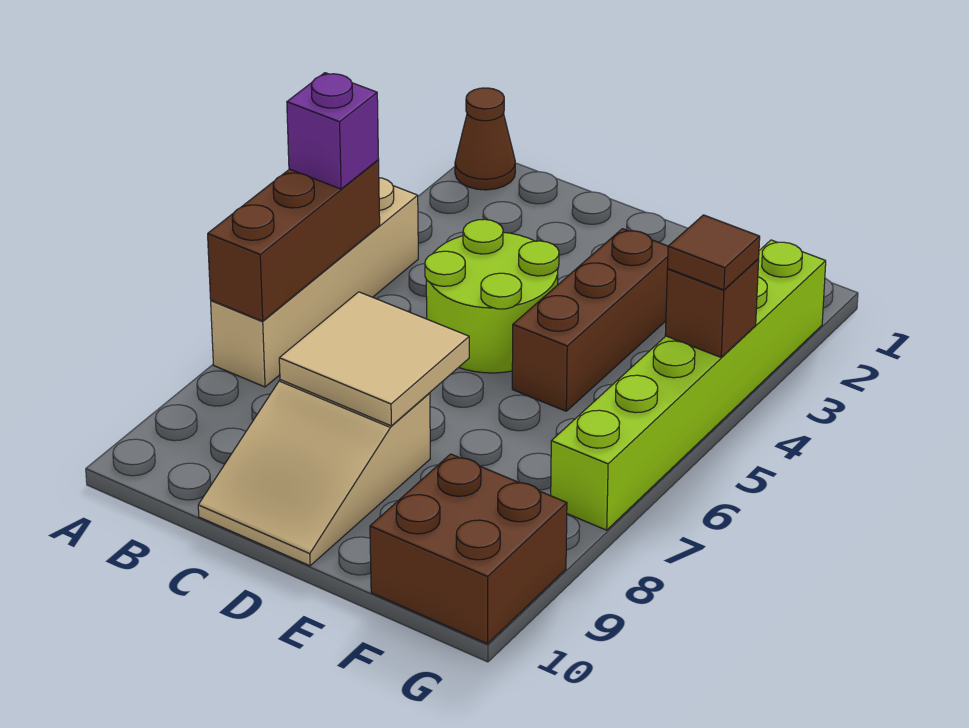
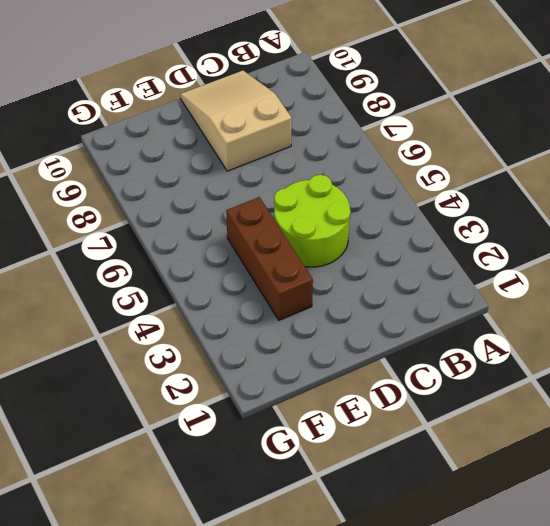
none -> brown cone A1 level 1
none -> tan brick A4:A7 level 1
none -> brown brick F9:G10 level 1

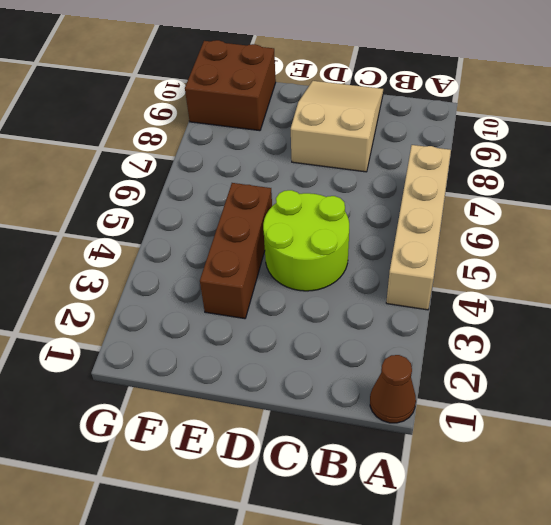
none -> lime brick G2:G7 level 1
none -> brown brick A5:A7 level 2
none -> tan tile C7:D8 level 2

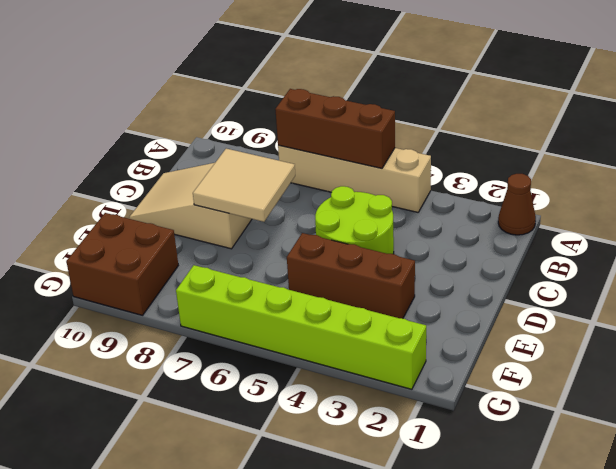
none -> brown brick G4 level 2
none -> purple brick A5 level 3
none -> brown tile G4 level 3

